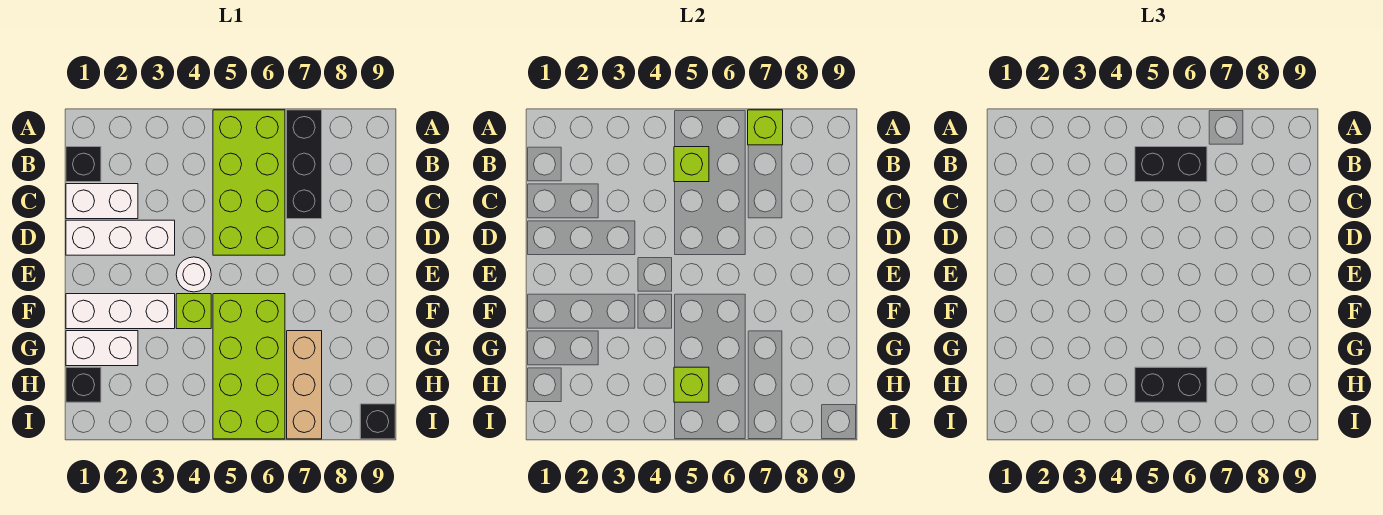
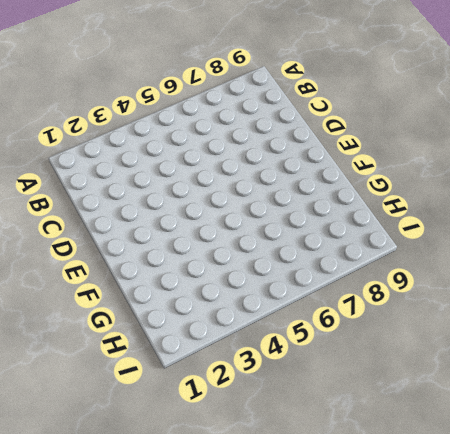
none -> lime brick A5:D6 level 1
none -> black brick A7:C7 level 1
none -> black brick B1 level 1

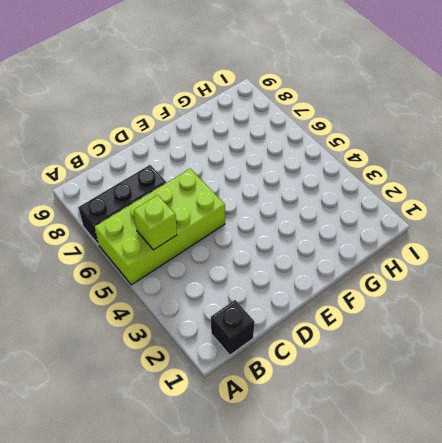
none -> white brick C1:C2 level 1
none -> white brick D1:D3 level 1
none -> white round brick E4 level 1

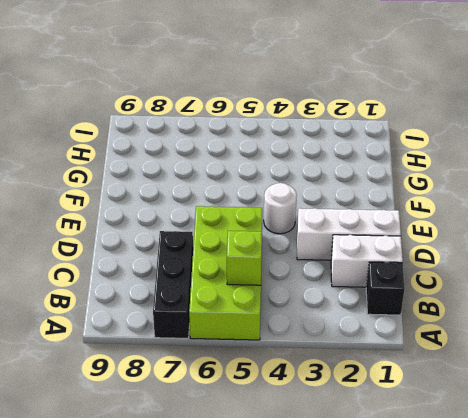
none -> white brick F1:F3 level 1
none -> lime brick F4 level 1
none -> lime brick F5:I6 level 1

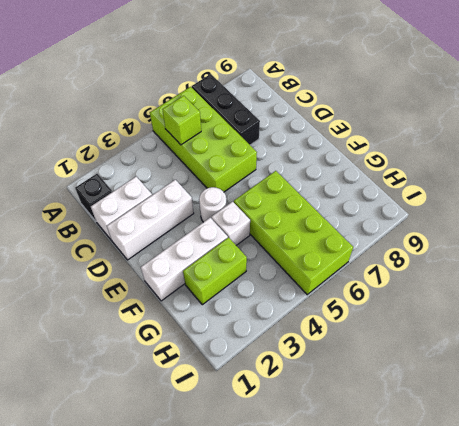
white brick F4 level 1 -> lime brick F4 level 1
lime brick G2:G3 level 1 -> white brick G1:G2 level 1
none -> tan brick G7:I7 level 1
none -> black brick H1 level 1
none -> black brick I9 level 1

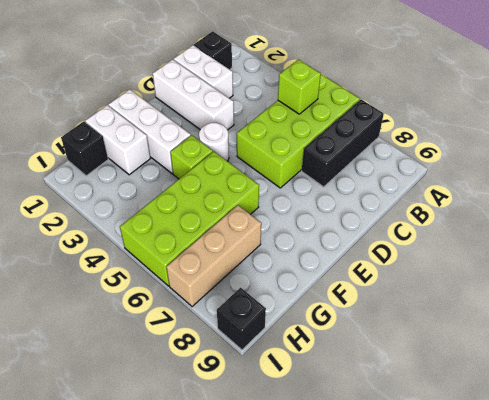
none -> lime brick A7 level 2
none -> lime brick H5 level 2
none -> black brick B5:B6 level 3

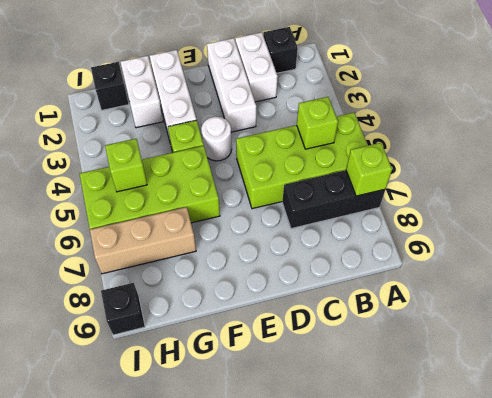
none -> black brick B5:B6 level 3
none -> black brick H5:H6 level 3

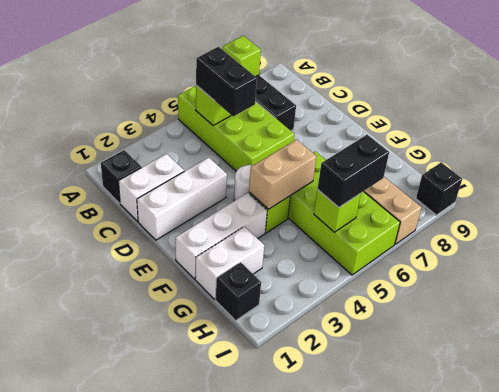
black brick B5:C5 level 3 -> black brick B5:B6 level 3
tan brick F4:F5 level 2 -> none

